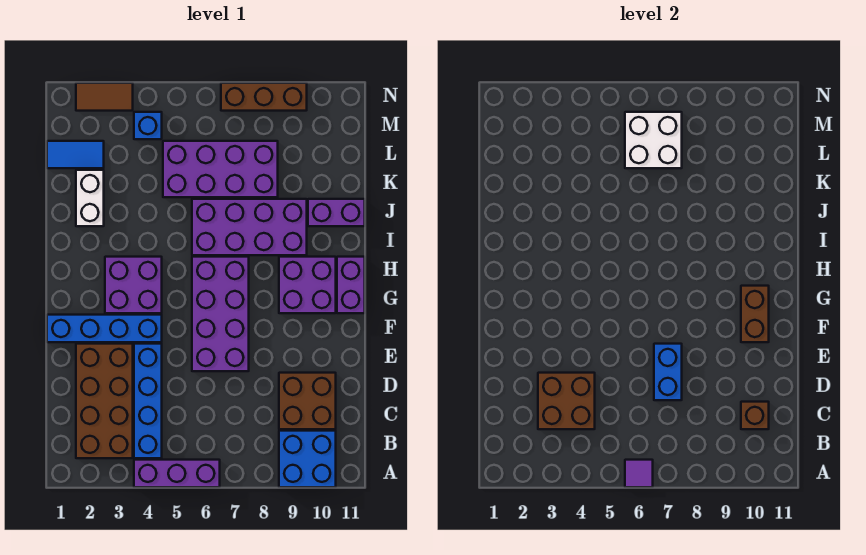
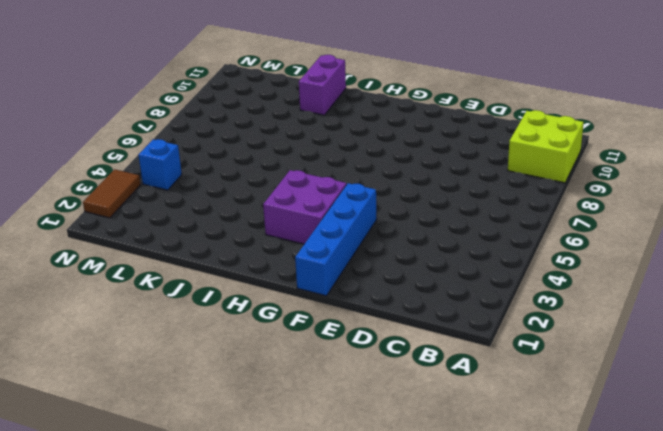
lime brick A9:B10 level 1 -> blue brick A9:B10 level 1
none -> purple brick A4:A6 level 1
none -> brown brick B2:E3 level 1
none -> blue brick B4:E4 level 1

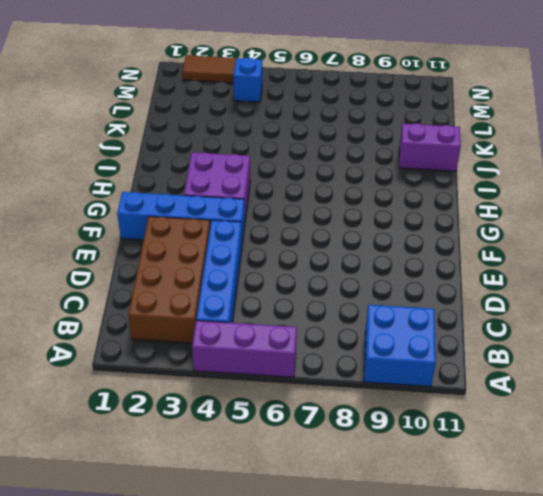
none -> brown brick C9:D10 level 1
none -> purple brick E6:H7 level 1
none -> purple brick G9:H10 level 1

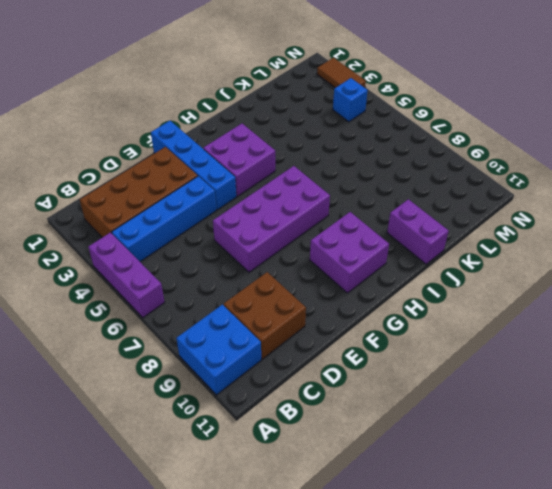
none -> purple brick G11:H11 level 1
none -> purple brick I6:J9 level 1
none -> white brick J2:K2 level 1

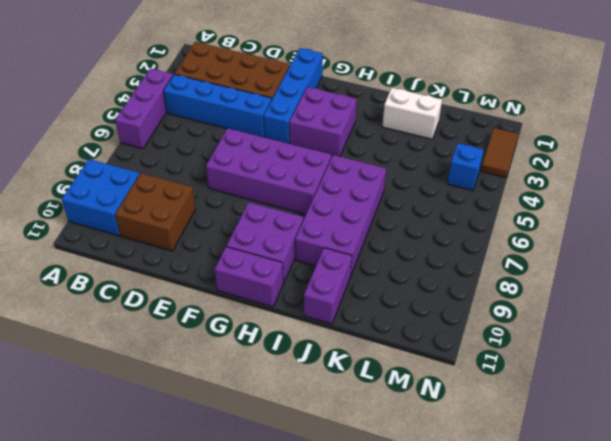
none -> purple brick K5:L8 level 1
none -> blue tile L1:L2 level 1
none -> brown brick N7:N9 level 1

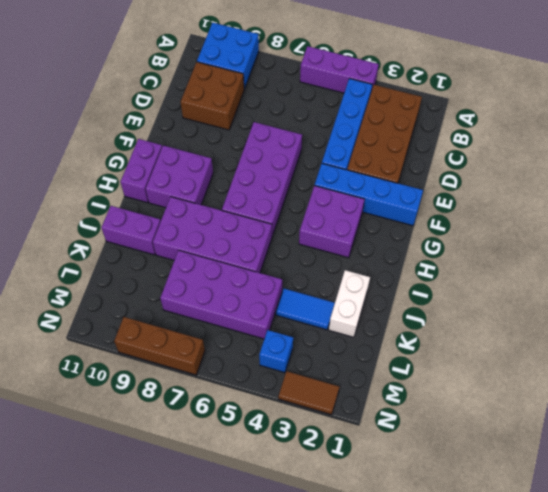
blue tile K3:K4 level 1 -> blue tile L1:L2 level 1
none -> purple tile A6 level 2
none -> brown brick C3:D4 level 2
none -> brown brick C10 level 2

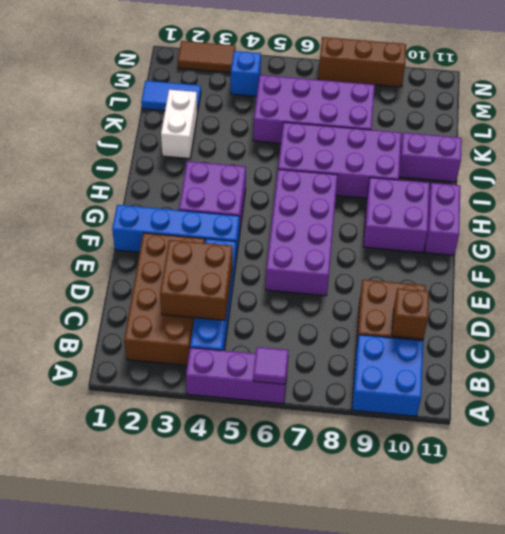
none -> blue brick D7:E7 level 2
none -> brown brick F10:G10 level 2
none -> white brick L6:M7 level 2

